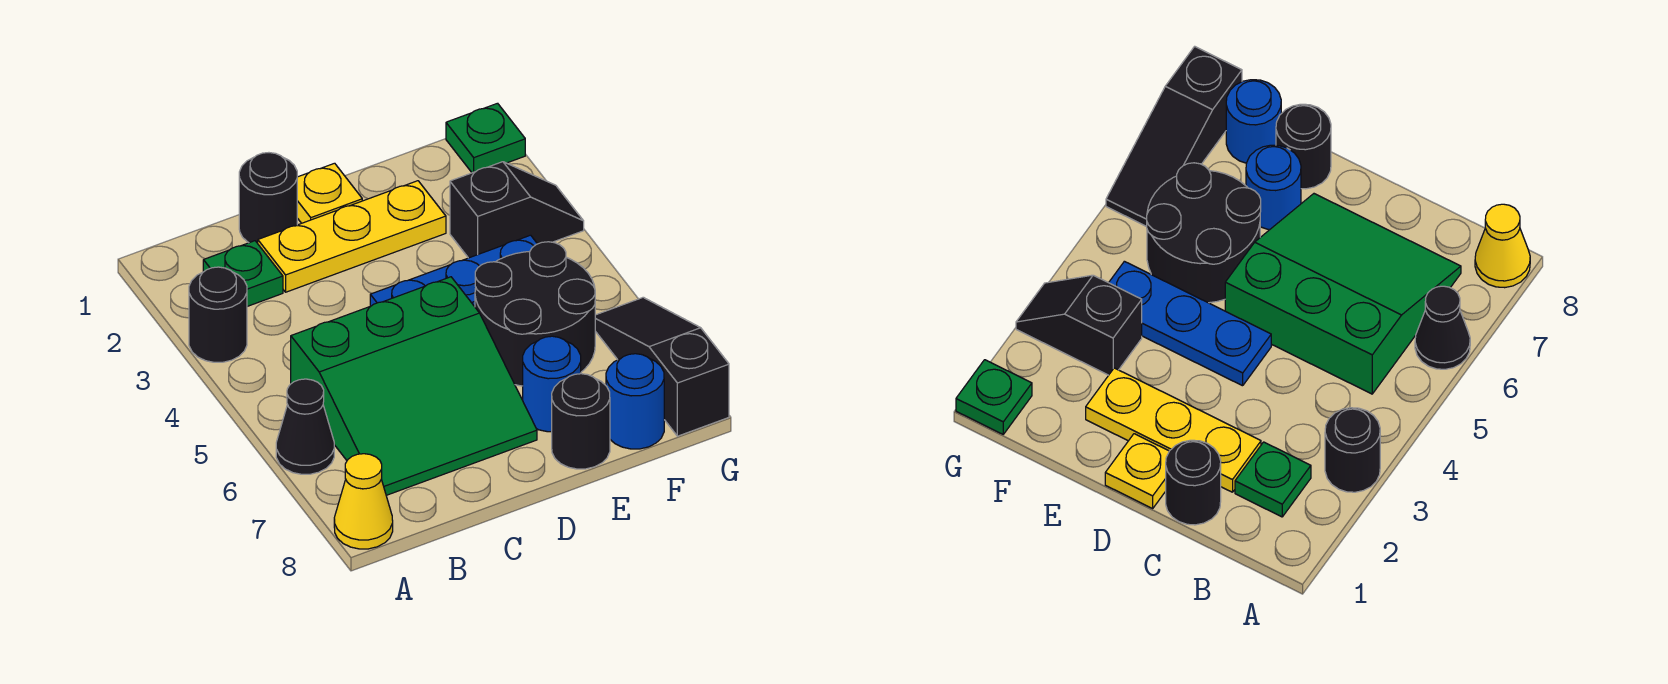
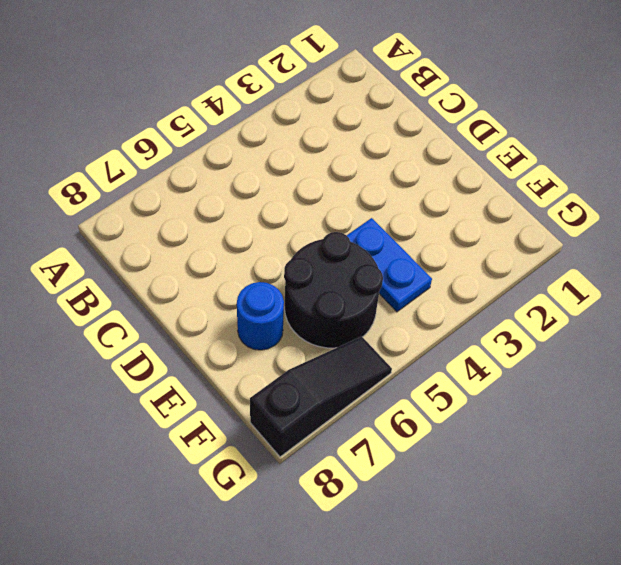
blue plate E4:F4 level 1 -> blue plate D4:F4 level 1
none -> black round brick A3 level 1
none -> black cone A6 level 1
none -> yellow cone A8 level 1

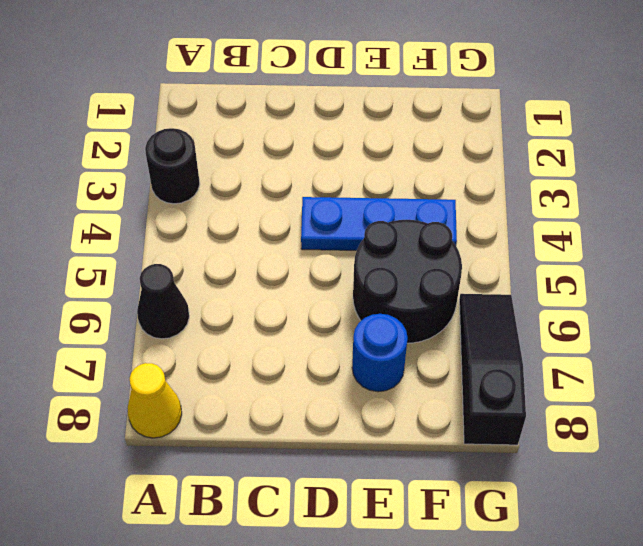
none -> green plate B2 level 1
none -> green slope B5:D7 level 1 top 5
none -> black round brick C1 level 1

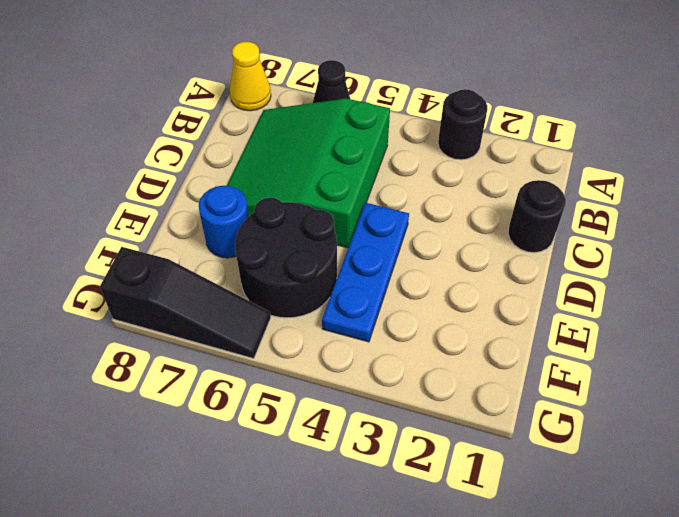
none -> green plate B2 level 1
none -> yellow plate C2:E2 level 1
none -> yellow plate D1 level 1

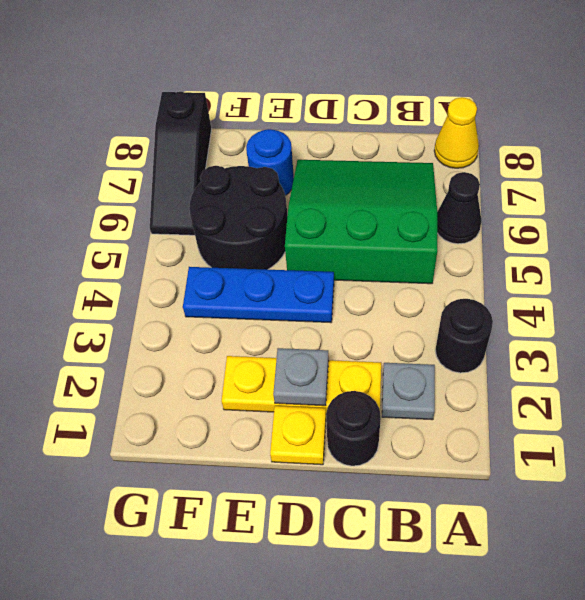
grey plate B2 level 1 -> green plate B2 level 1
grey plate D2 level 2 -> none
none -> black round brick E8 level 1
none -> black slope F3:G3 level 1 top F
none -> blue round brick F8 level 1

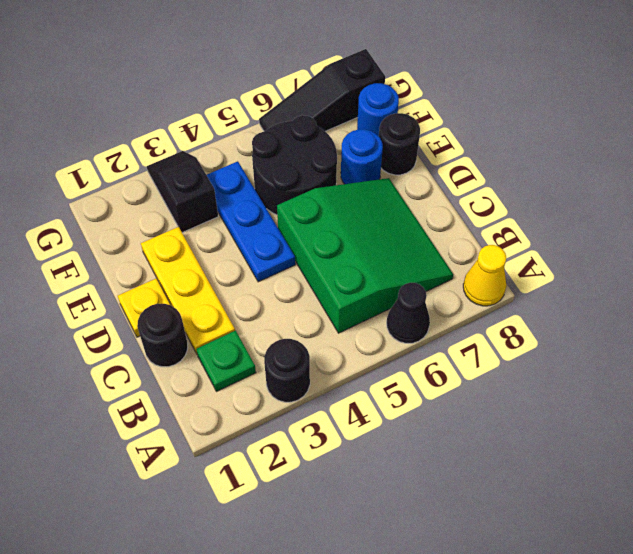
none -> green plate G1 level 1

